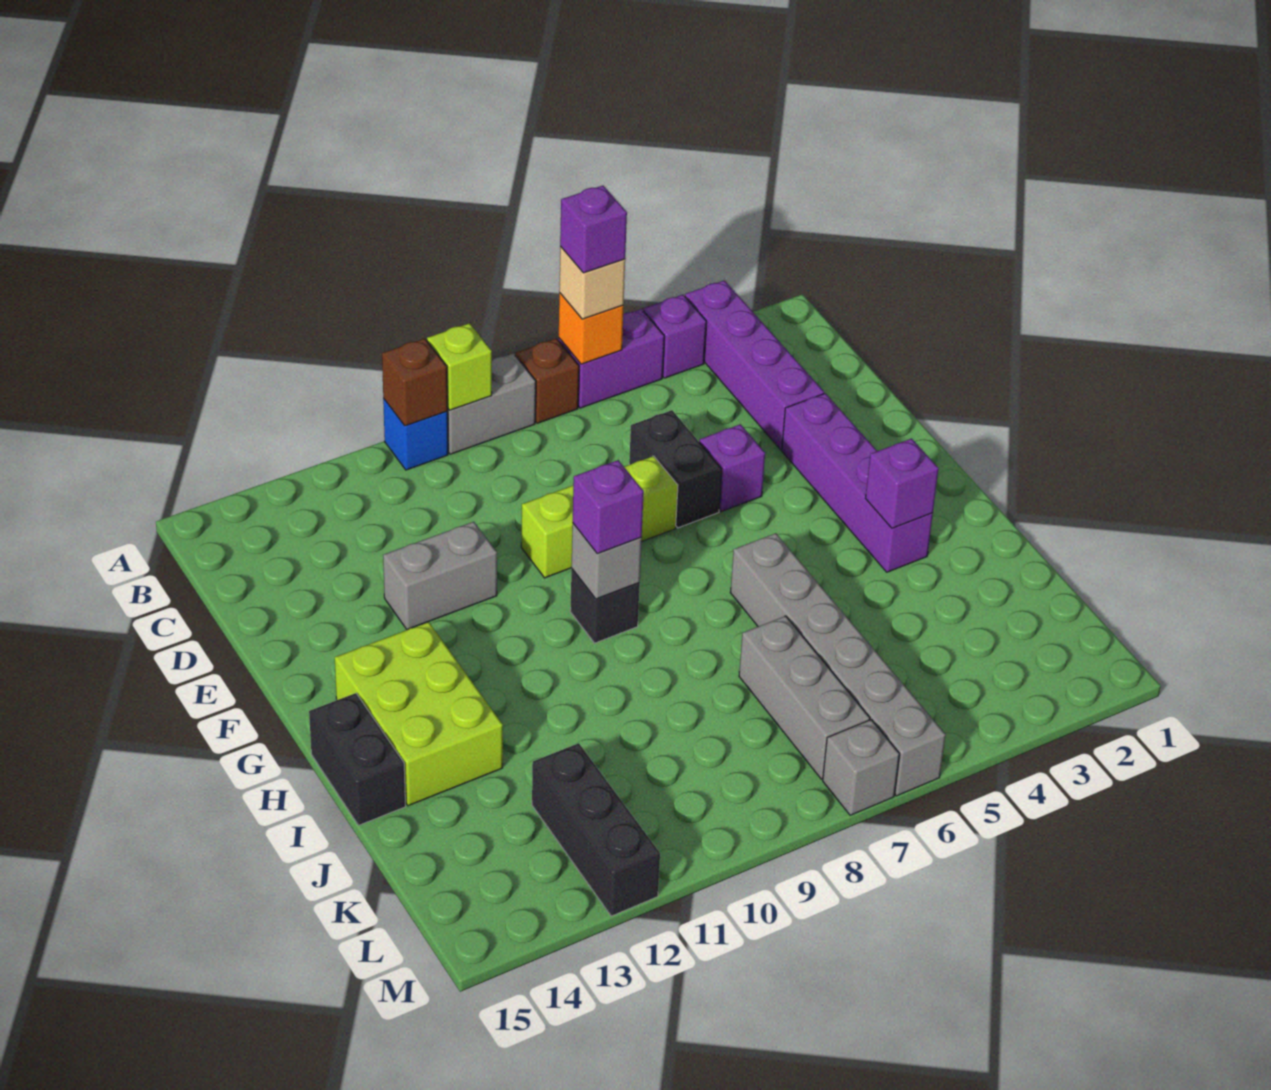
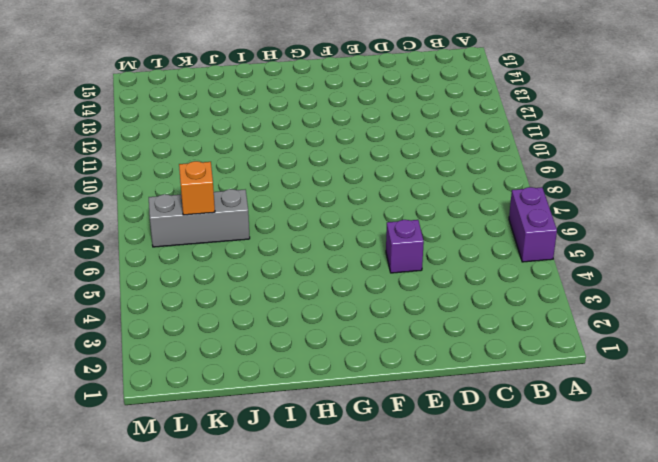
orange brick K7 level 2 -> orange brick A6 level 2
none -> purple brick A3:D3 level 1
none -> purple brick A4 level 1
none -> brown brick A7 level 1

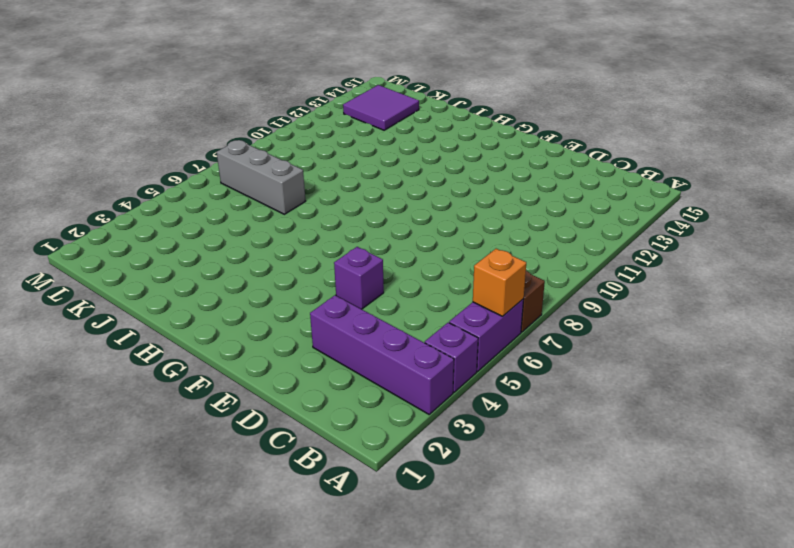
purple tile K13:L14 level 1 -> none
none -> grey brick A8:A9 level 1
none -> blue brick A10 level 1
none -> black brick D6:E6 level 1

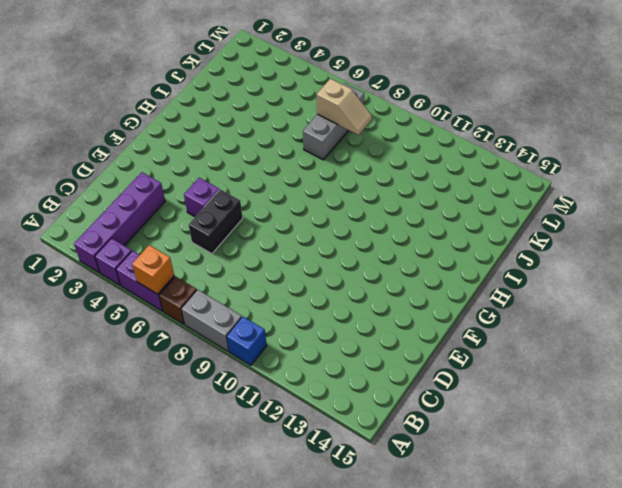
tan slope K7:K8 level 2 top 7 -> none
none -> purple brick E3:H3 level 1
none -> lime brick E7:E9 level 1
none -> grey brick E11:E12 level 1

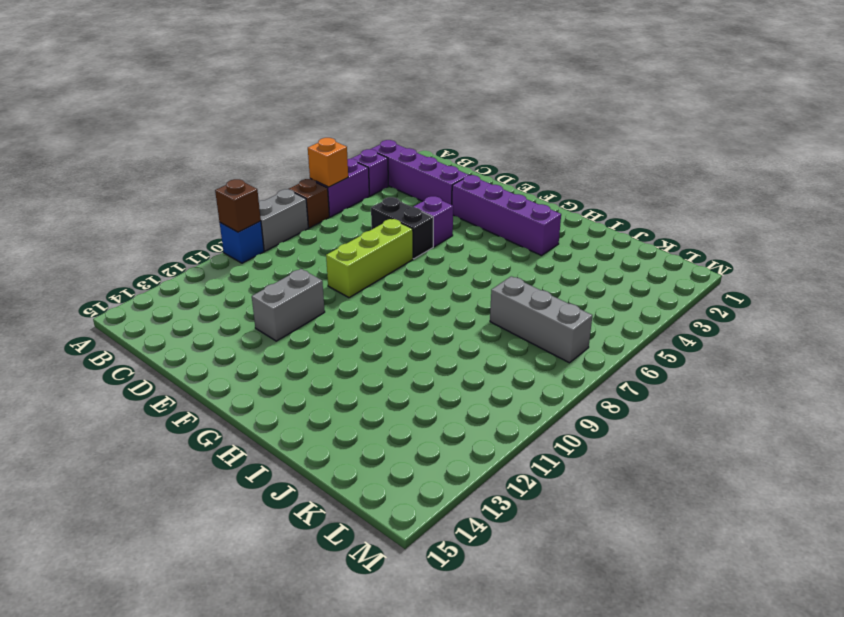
none -> black brick G9 level 1
none -> lime brick G13:I14 level 1
none -> grey brick H6:M6 level 1

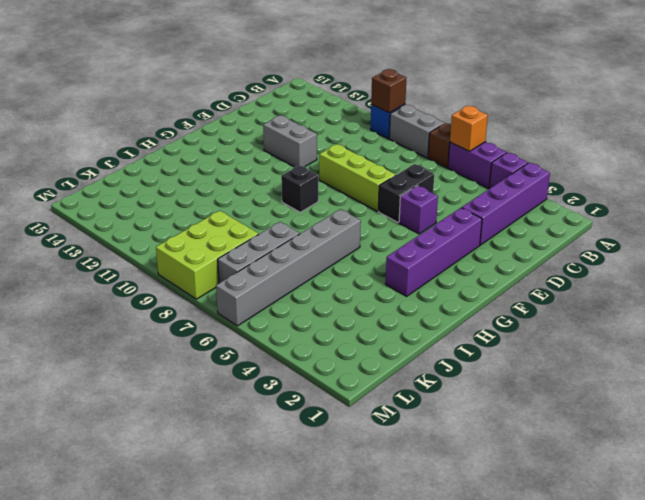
lime brick K8:M9 level 1 -> lime brick G13:I14 level 1
none -> black brick H15:I15 level 1
none -> black brick K12:M12 level 1
none -> grey brick M7 level 1

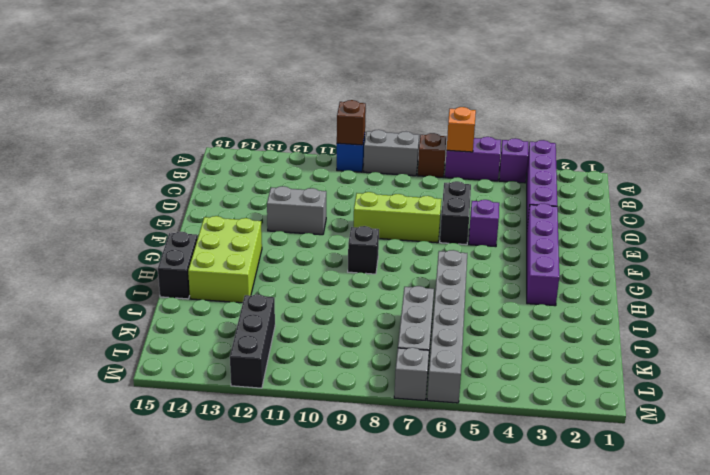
none -> lime brick A9 level 2
none -> grey brick G9 level 2
none -> purple brick H3 level 2

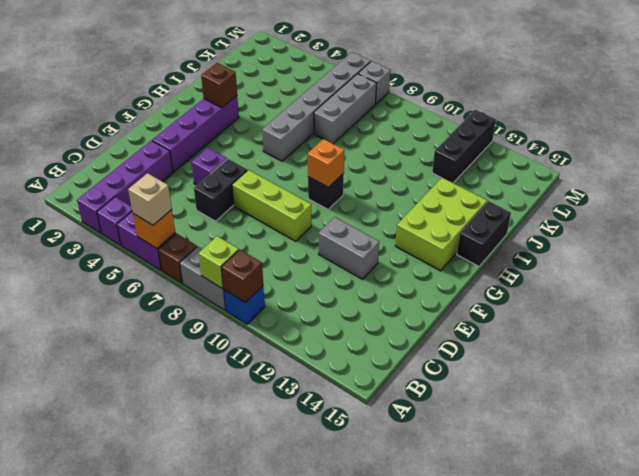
orange brick G9 level 2 -> grey brick G9 level 2
brown brick H3 level 2 -> purple brick H3 level 2
none -> purple brick G9 level 3
none -> purple brick A6 level 4

